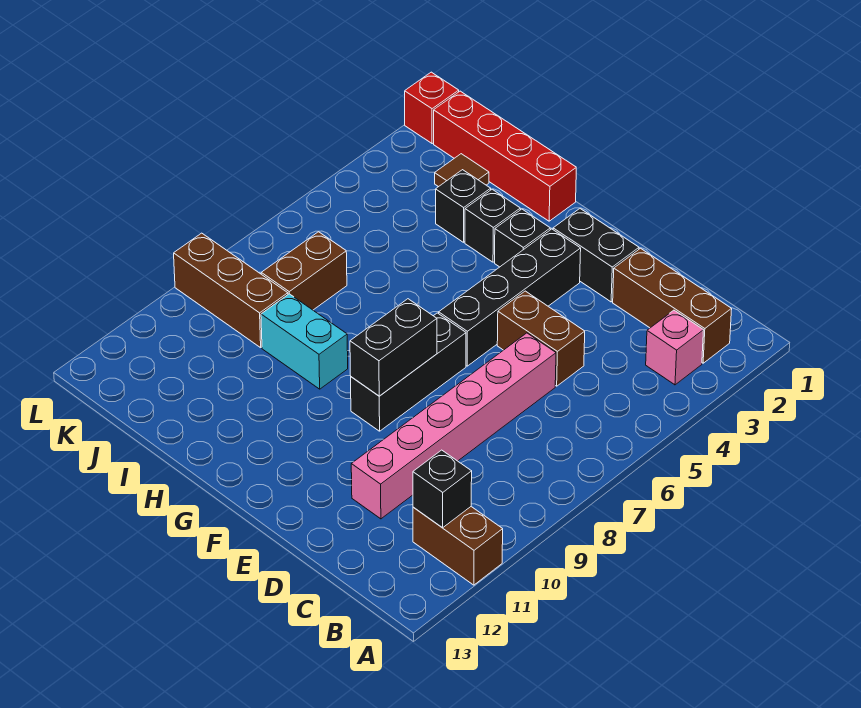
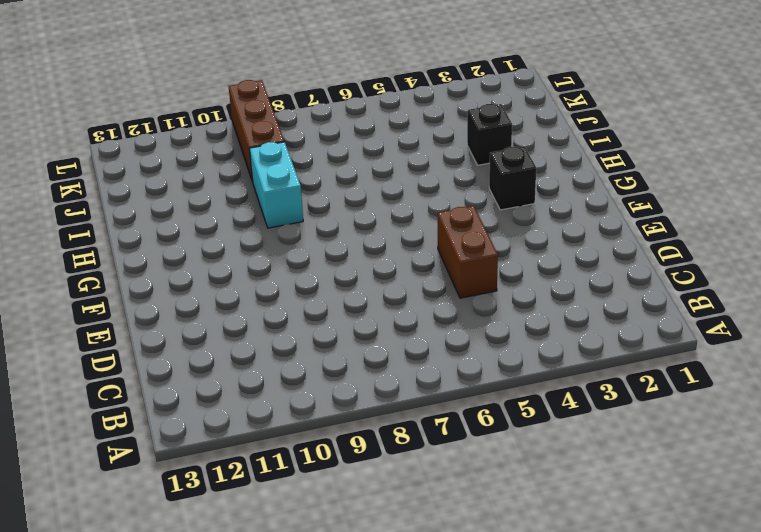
none -> brown brick A11:B11 level 1
none -> brown brick B2:D2 level 1
none -> pink brick B3 level 1

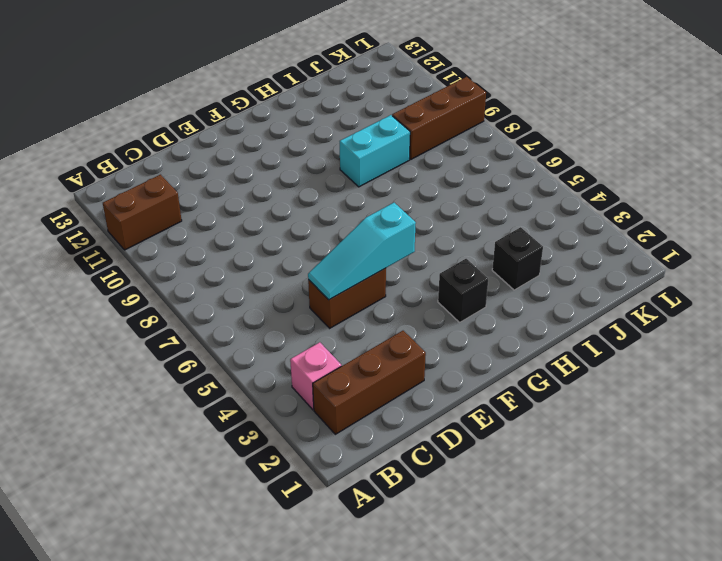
cyan slope D5:F5 level 2 top F -> none
none -> pink brick D6:D11 level 1
none -> black brick E2:F2 level 1
none -> black brick F3:F6 level 1

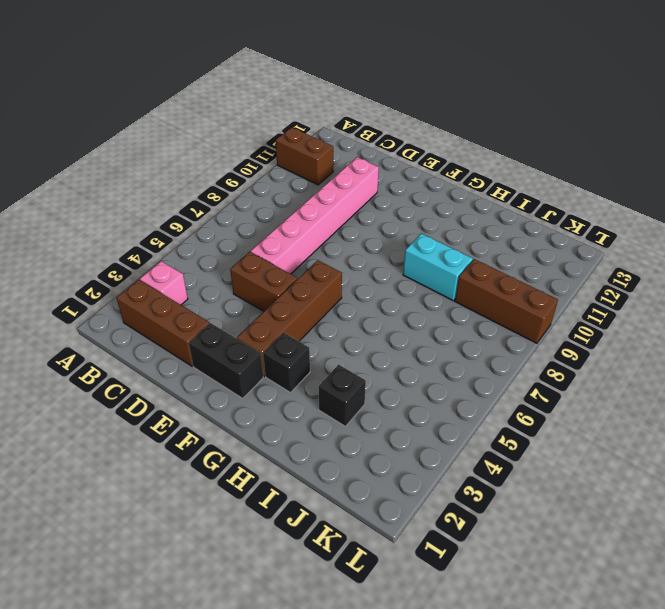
brown brick F3:F6 level 1 -> black brick F3:F6 level 1
none -> black brick F7:F9 level 1
none -> red brick H1:K1 level 1
none -> black brick H3 level 1

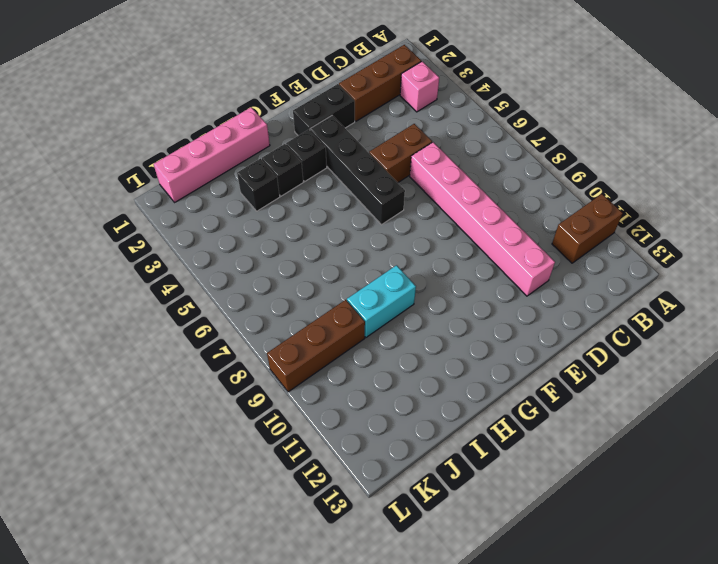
pink brick H1:K1 level 1 -> red brick H1:K1 level 1
none -> black brick F7:F9 level 1
none -> brown tile J2 level 1
none -> brown brick J7:J8 level 1

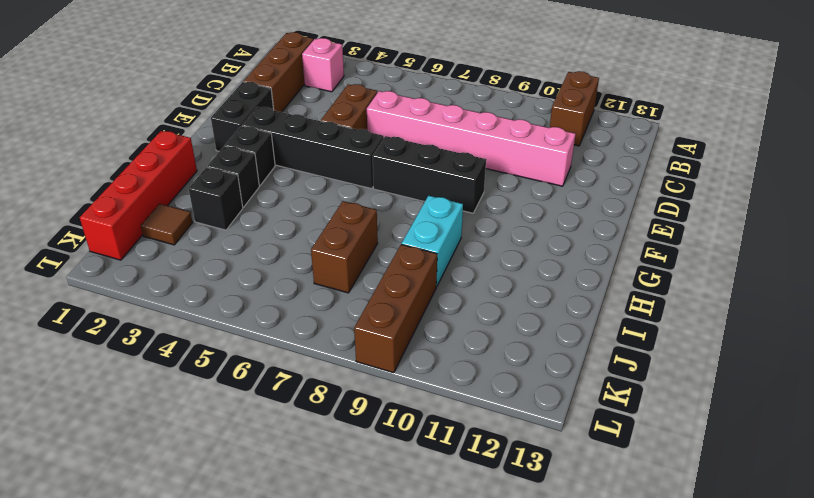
brown brick I7:J7 level 1 -> brown brick J7:J8 level 1
none -> red brick L1 level 1
none -> black brick B11 level 2
none -> black brick F8:F9 level 2

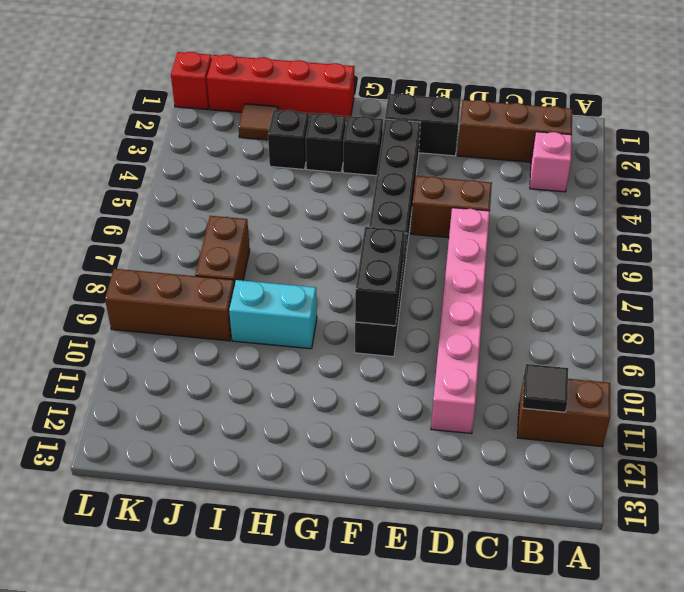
black tile B11 level 2 -> black brick B11 level 2

